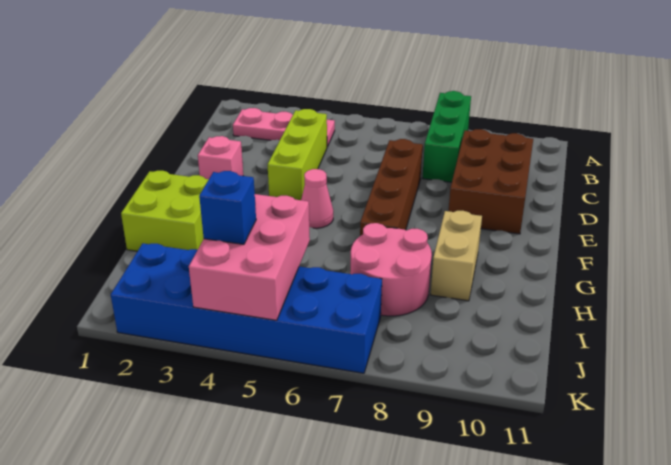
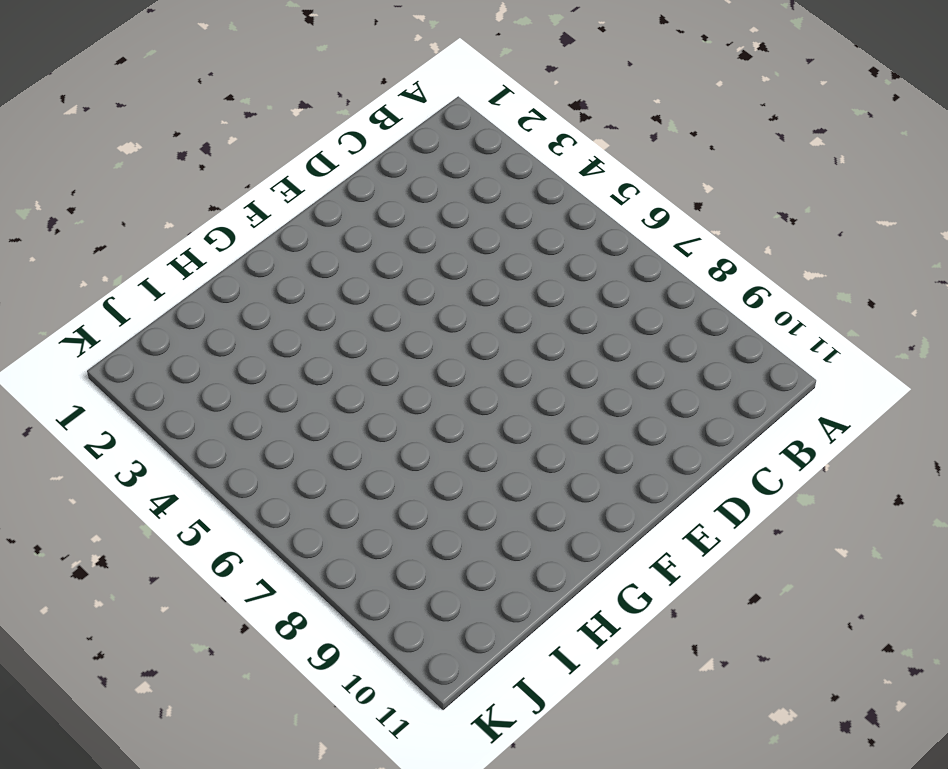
none -> green brick A8:C8 level 1
none -> pink plate B2:B4 level 1
none -> lime brick C4:E4 level 1

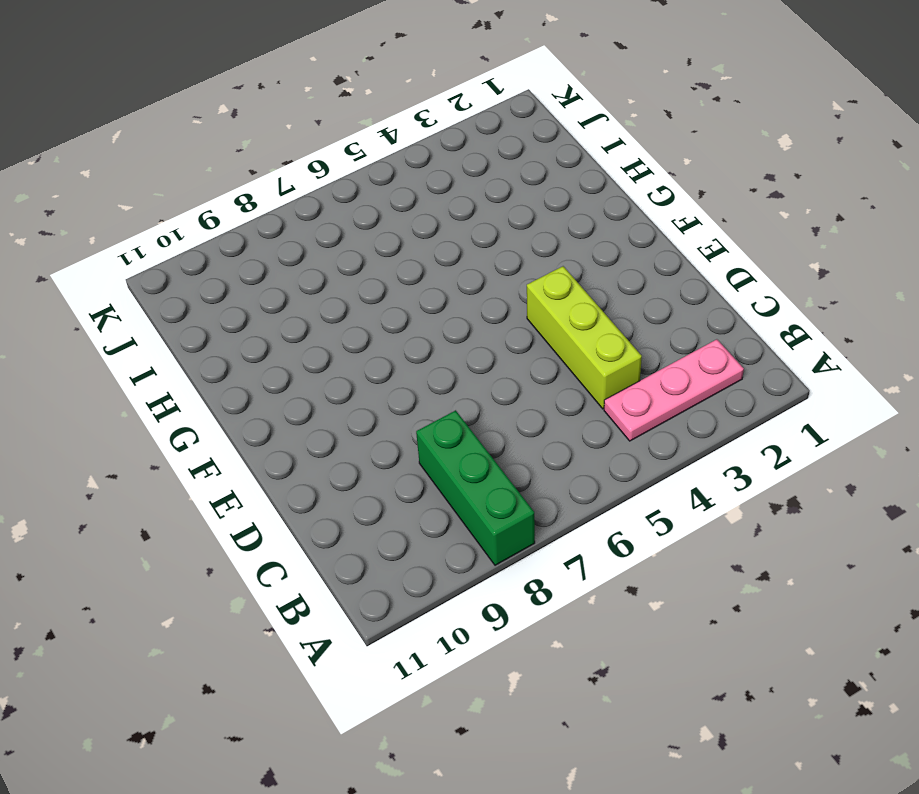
none -> brown brick C9:E10 level 1
none -> brown brick D7:G7 level 1
none -> pink brick E2 level 1

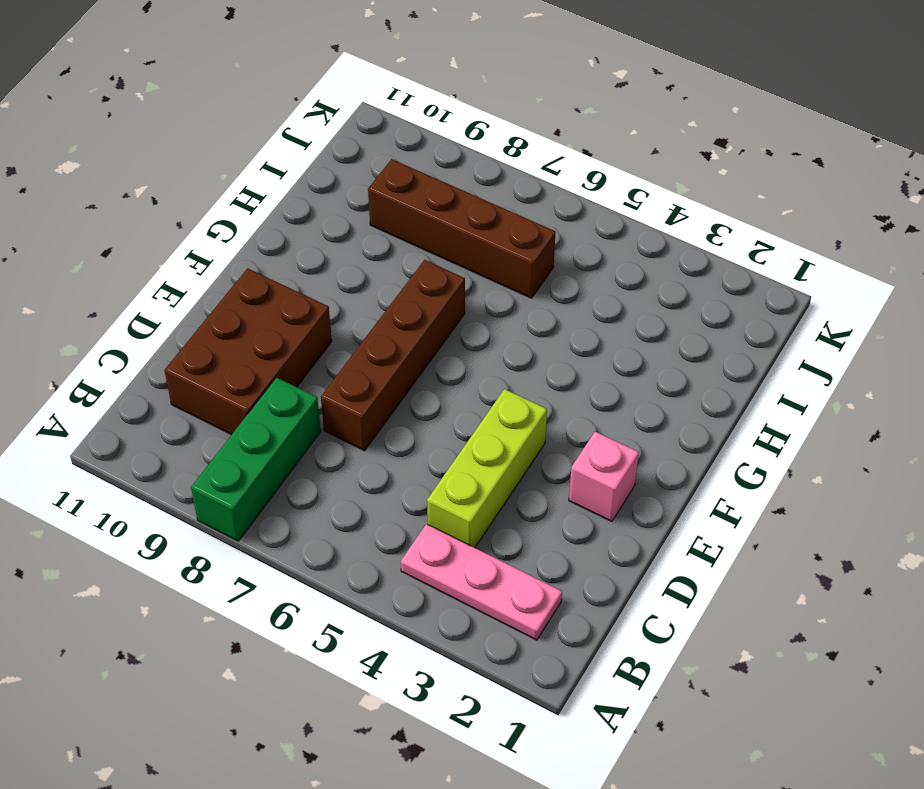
brown brick I6:I9 level 1 -> pink round brick H7:I8 level 1
none -> pink cone F5 level 1
none -> lime brick G1:H2 level 1
none -> tan brick G9:H9 level 1

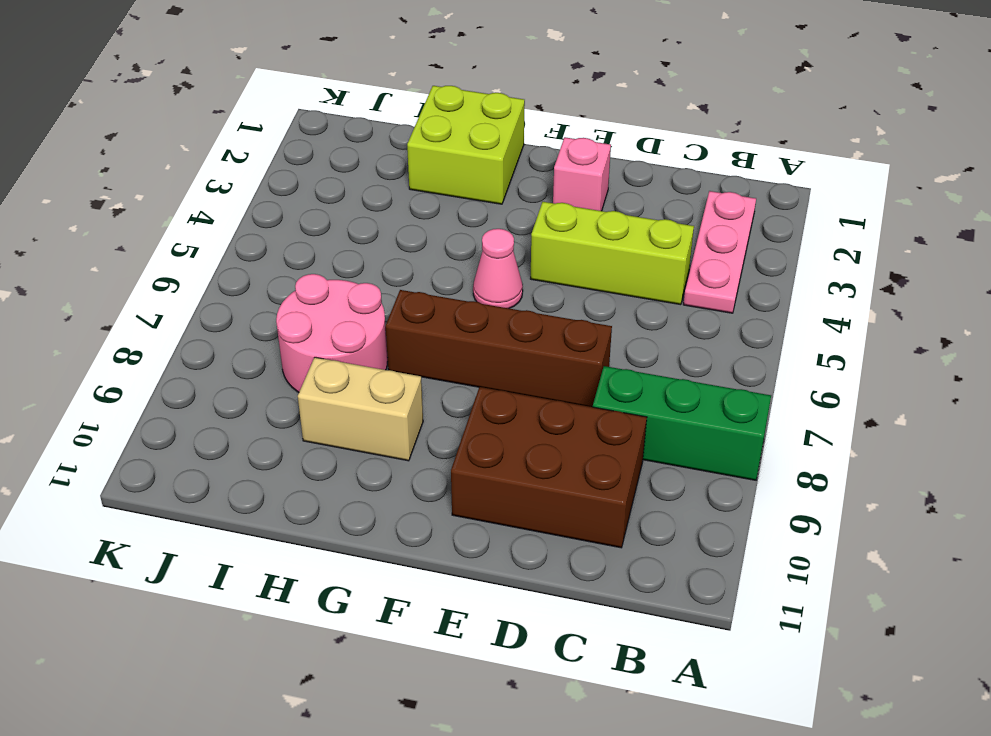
none -> blue brick J2:K7 level 1
none -> pink brick I4:K5 level 2
none -> blue brick J4 level 3

